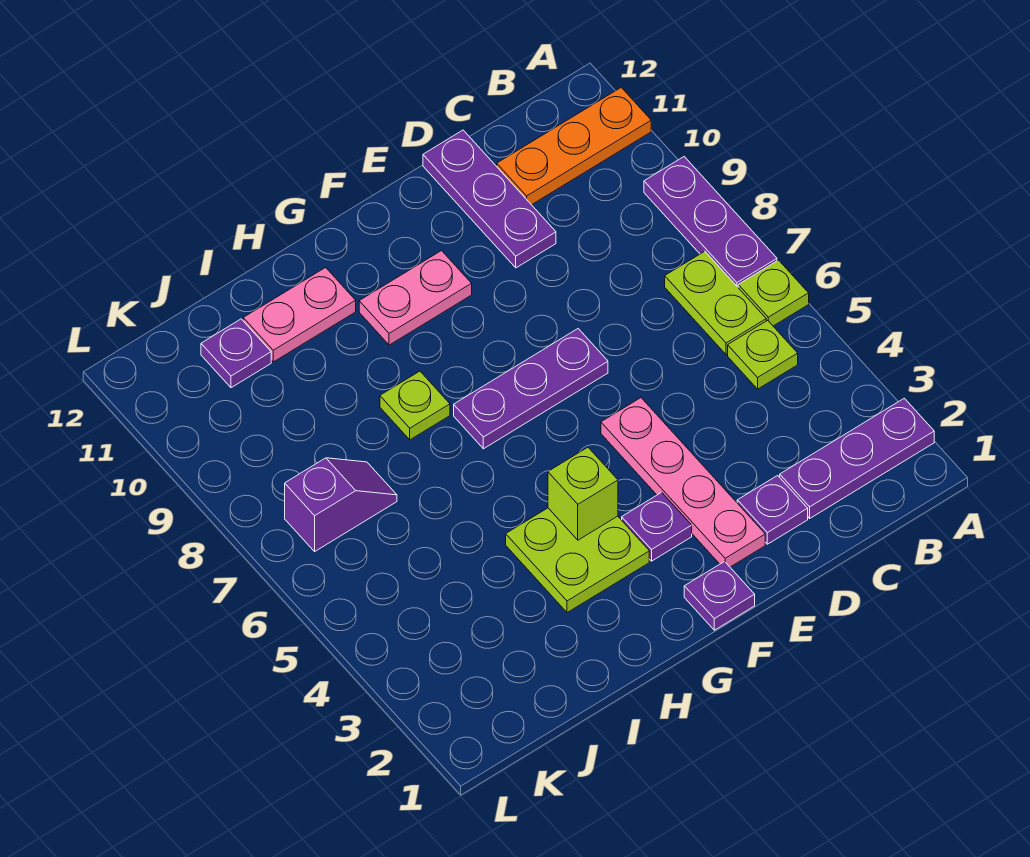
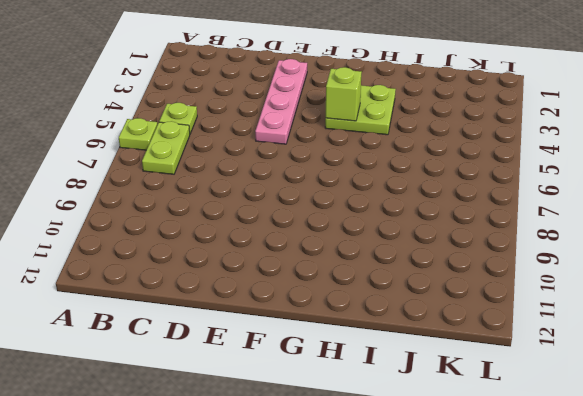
none -> purple plate A2:C2 level 1
none -> purple plate A7:A9 level 1
none -> orange plate A11:C11 level 1

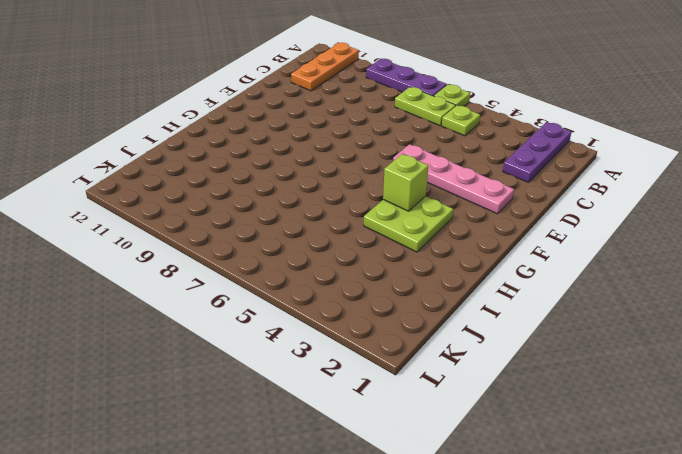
none -> purple plate D2 level 1
none -> purple plate D10:D12 level 1
none -> purple plate E7:G7 level 1

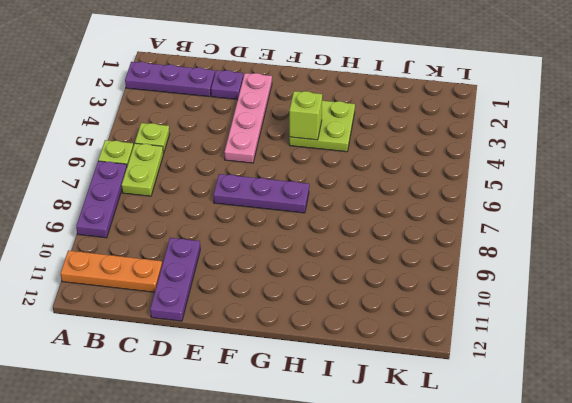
none -> purple plate F1 level 1
none -> purple plate F3 level 1
none -> pink plate F10:G10 level 1

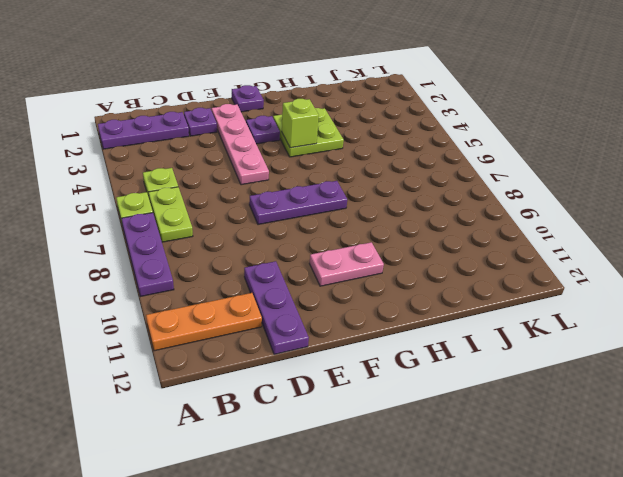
none -> lime plate H8 level 1
none -> pink plate H11:I11 level 1
none -> purple slope J7:K7 level 1 top K

